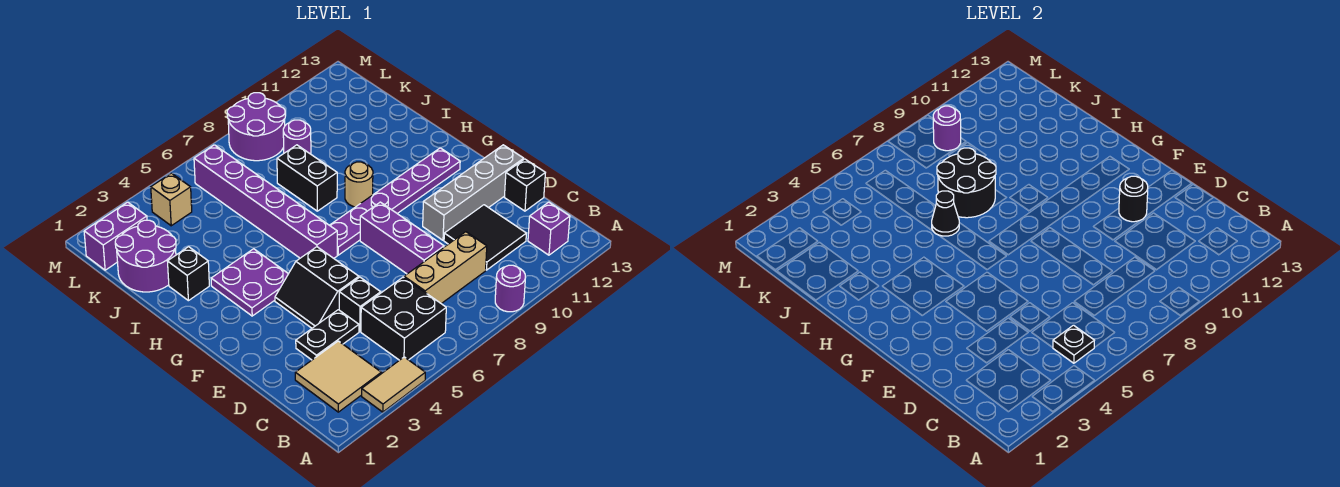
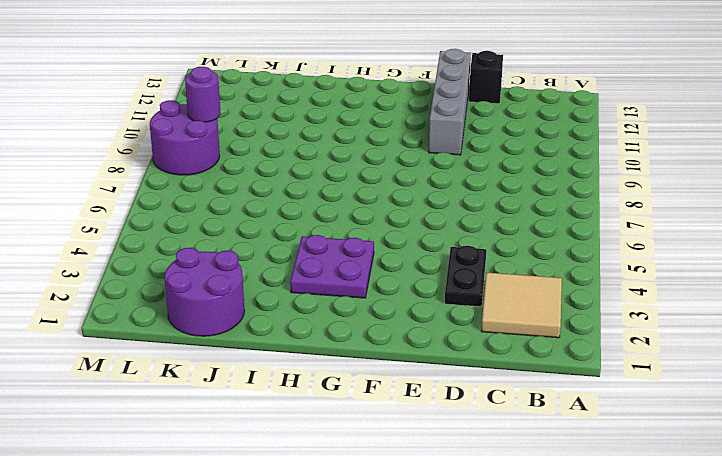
none -> tan tile A3:A4 level 1
none -> purple round brick A9 level 1
none -> black brick B5:C6 level 1

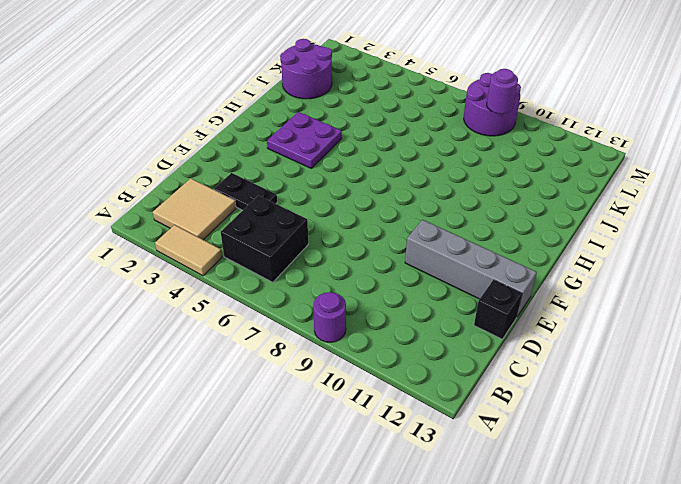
none -> purple brick B12 level 1
none -> tan brick C7:C9 level 1
none -> black tile C10:D11 level 1

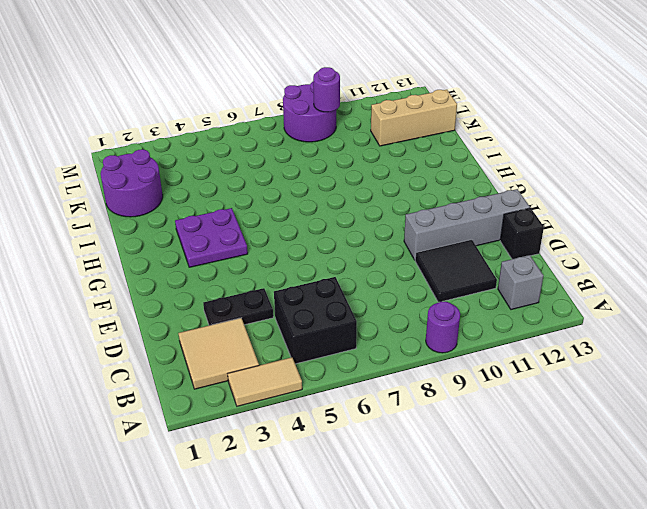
grey brick B12 level 1 -> purple brick B12 level 1
tan brick K11:K13 level 1 -> tan brick C7:C9 level 1
none -> black brick D5 level 1
none -> purple brick D8:F8 level 1
none -> black slope E4:F5 level 1 top 5

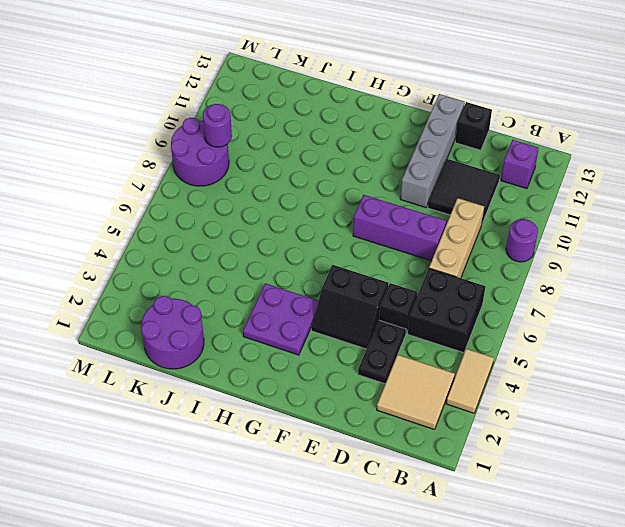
none -> purple brick G6:L6 level 1
none -> purple plate G7:G12 level 1
none -> tan round brick H9 level 1

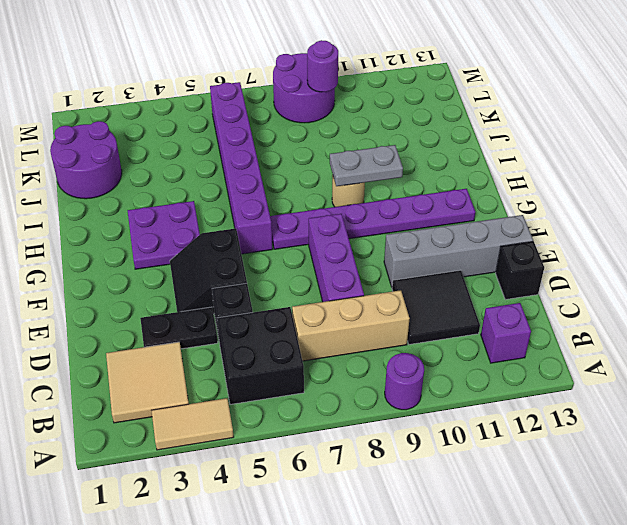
grey plate H9:H10 level 2 -> none
none -> black brick I2 level 1
none -> black brick I8:J8 level 1
none -> purple round brick K9 level 1

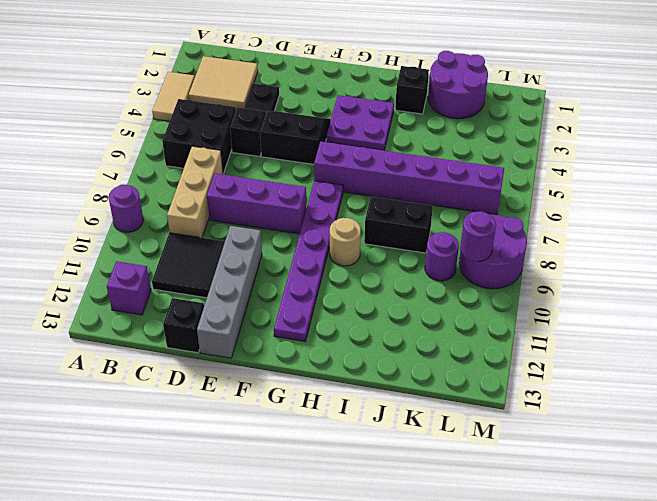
none -> purple brick L1:L2 level 1
none -> tan brick L4 level 1
none -> black plate B5 level 2

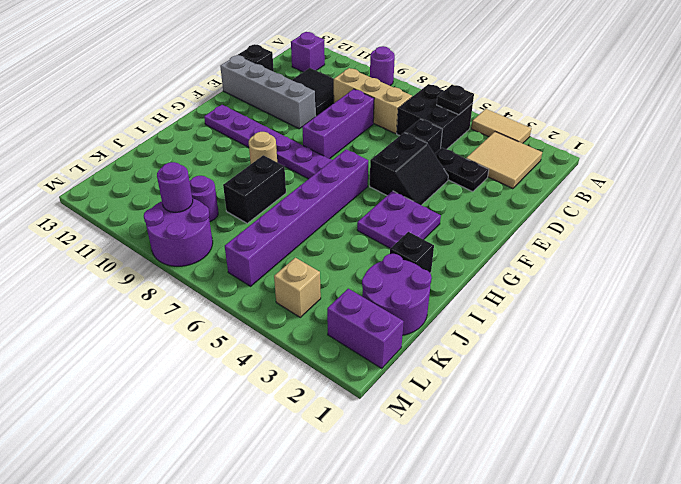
none -> black round brick E11 level 2
none -> black cone I6 level 2
none -> black round brick I7:J8 level 2

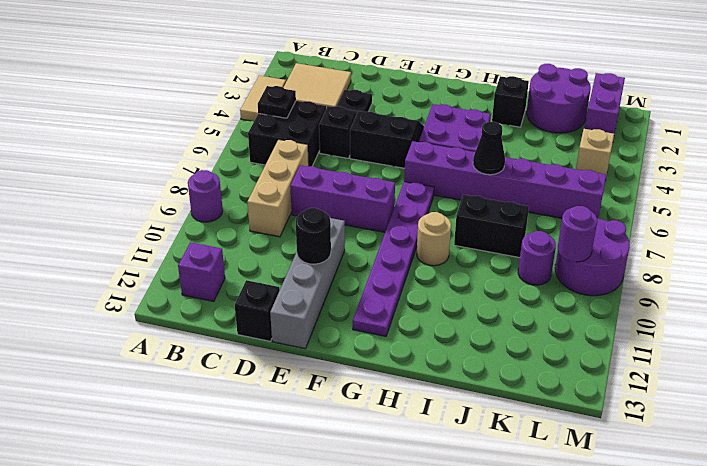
none -> black tile C10:D11 level 1
none -> black round brick I7:J8 level 2

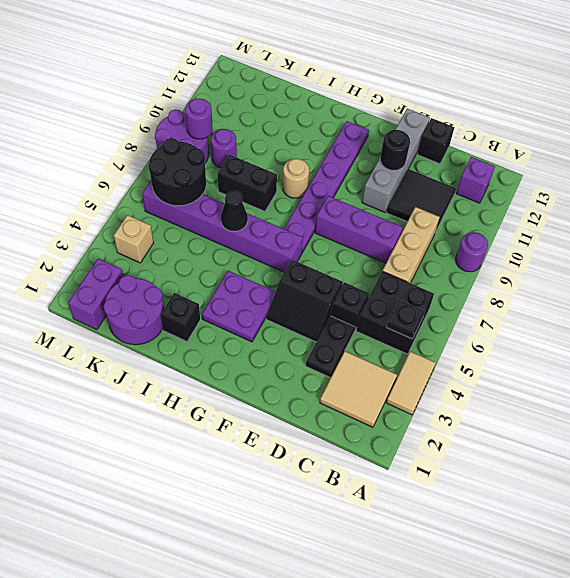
black round brick K6:L7 level 2 -> black round brick I7:J8 level 2

